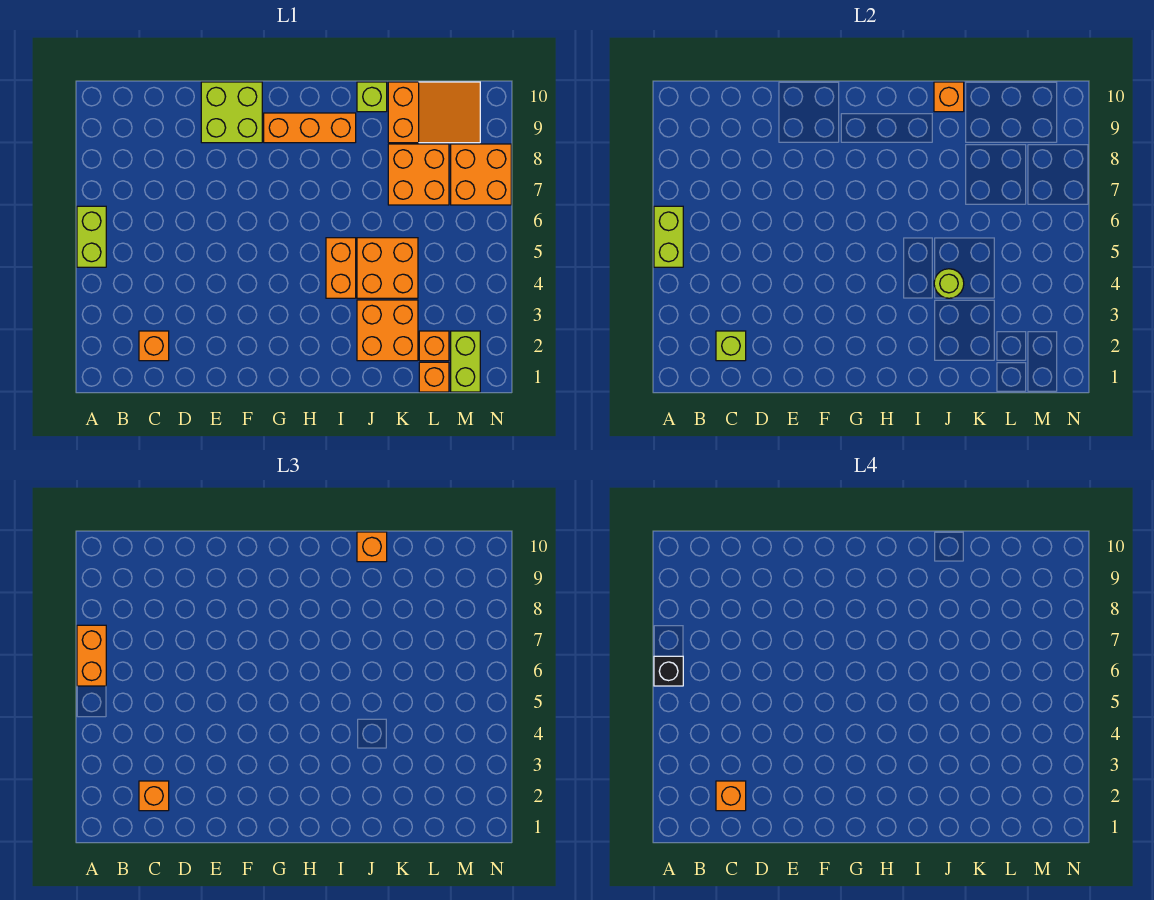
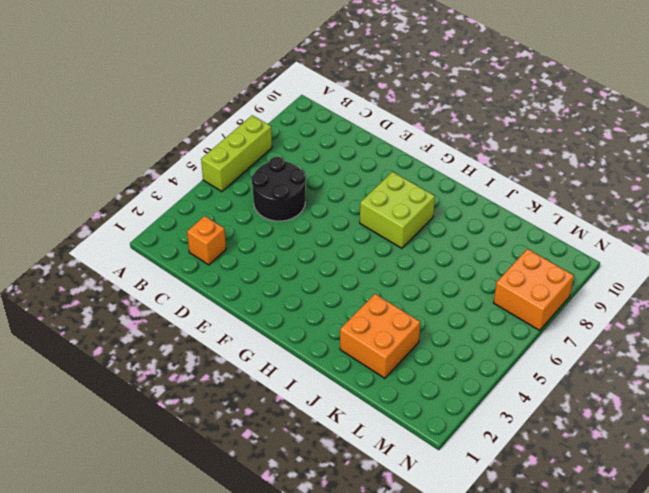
lime brick A5:A7 level 1 -> lime brick A5:A6 level 1
black round brick C5:D6 level 1 -> none
lime brick G7:H8 level 1 -> lime brick E9:F10 level 1
none -> orange brick G9:I9 level 1
none -> orange brick I4:I5 level 1
none -> orange brick J4:K5 level 1

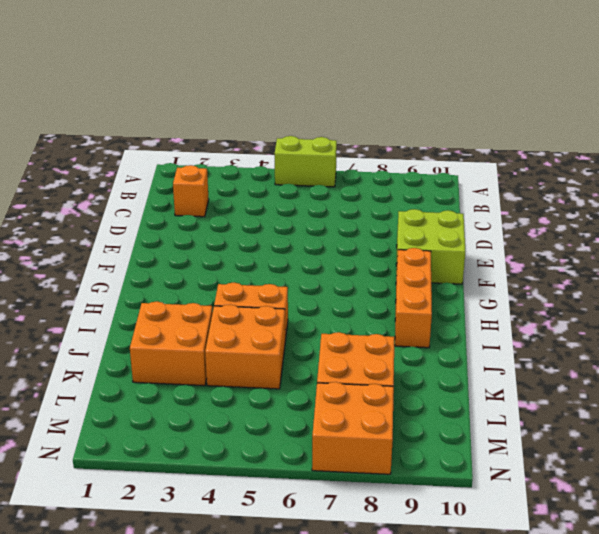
none -> lime brick J10 level 1
none -> orange slope K9:M10 level 1 top K
none -> orange brick L1 level 1

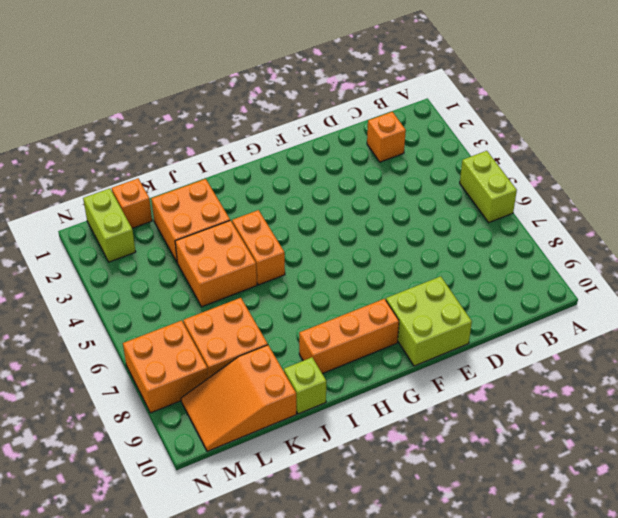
none -> orange brick L2 level 1
none -> lime brick A5:A6 level 2
none -> lime brick C2 level 2

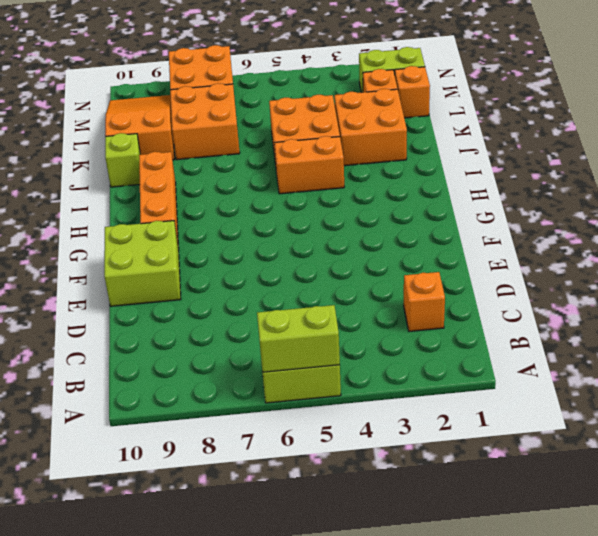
none -> lime brick C2 level 2
none -> lime round brick J4 level 2
none -> orange brick J10 level 2

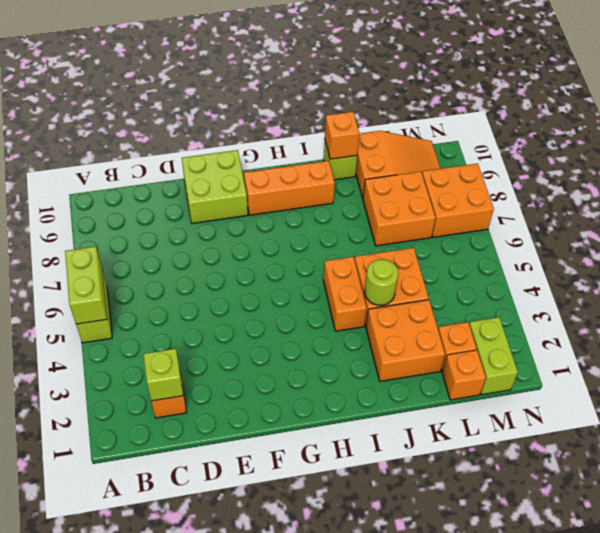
none -> orange brick A6:A7 level 3
none -> orange brick C2 level 3
none -> orange brick J10 level 3

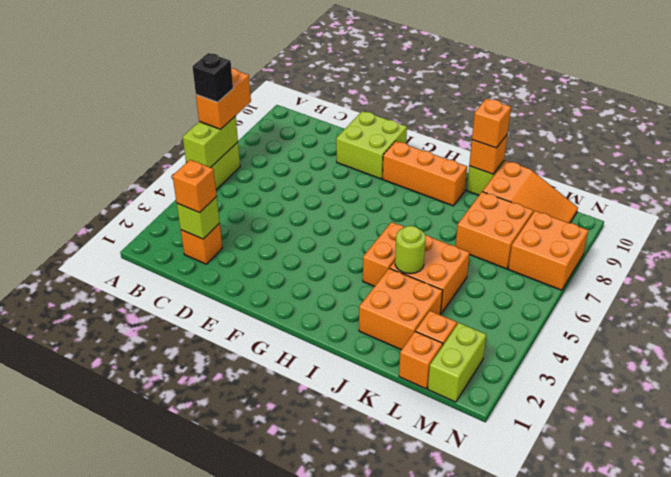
none -> orange brick C2 level 4

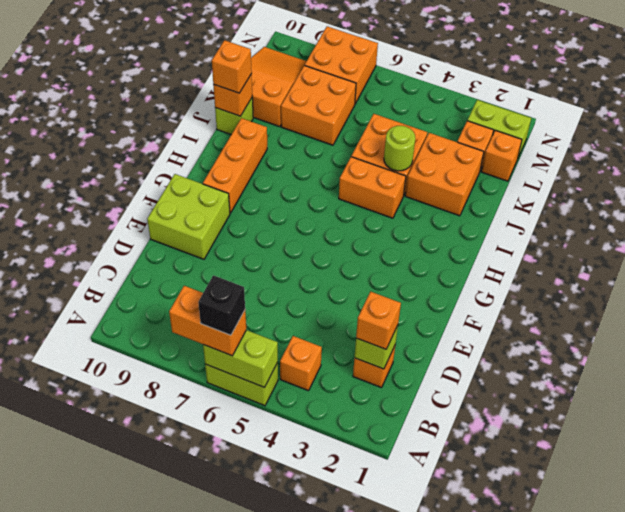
orange brick B4 level 1 -> orange brick C2 level 4

